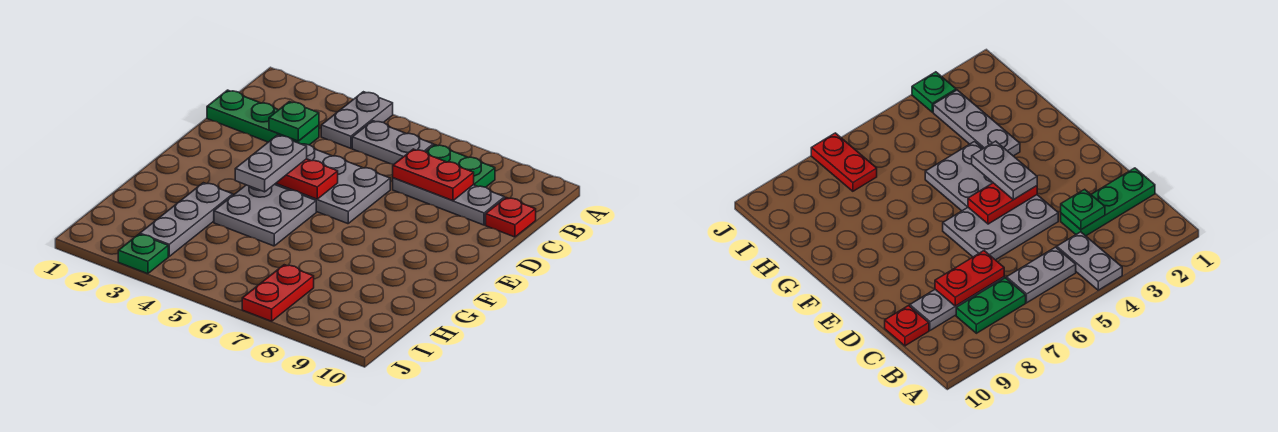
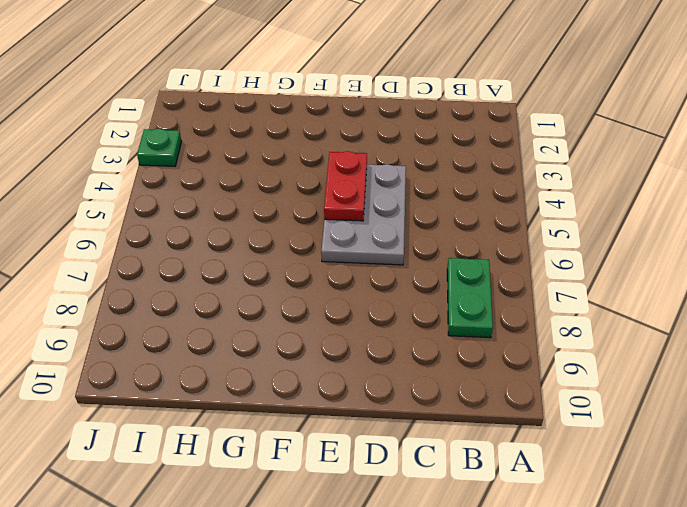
none -> grey plate A4:B4 level 1
none -> grey plate B5:B6 level 1
none -> green plate C1:C3 level 1

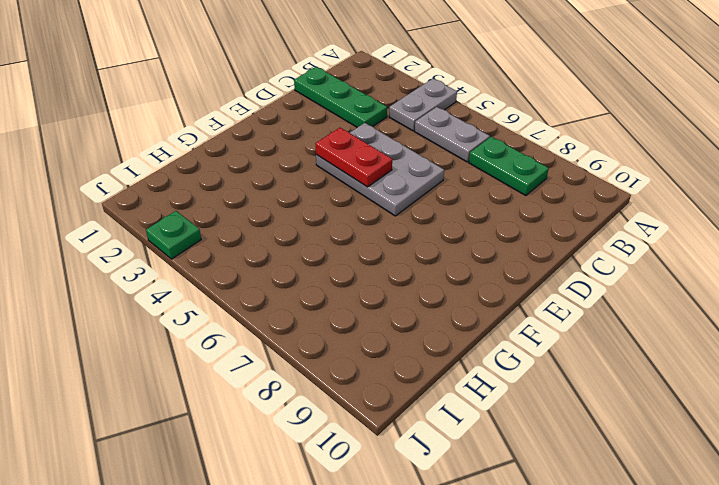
none -> grey plate C7:C9 level 1
none -> red plate C10 level 1
none -> grey plate F4:G5 level 1

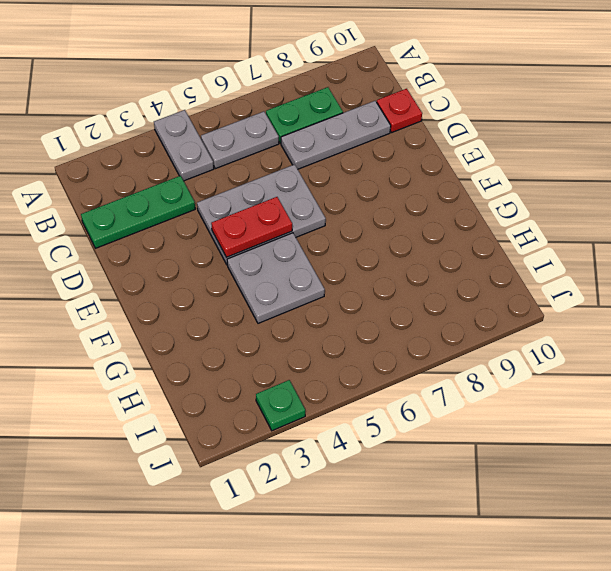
none -> grey plate G3:I3 level 1
none -> red plate I7:J7 level 1
none -> green plate C3 level 2

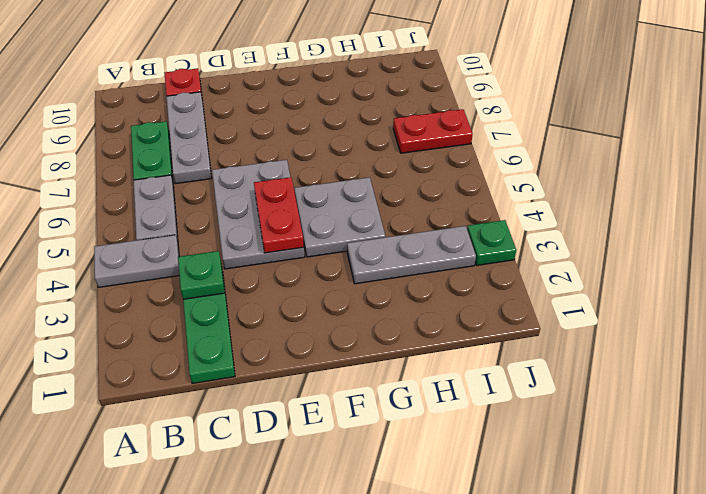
none -> red plate C7:C8 level 2
none -> grey plate E4:F4 level 3

